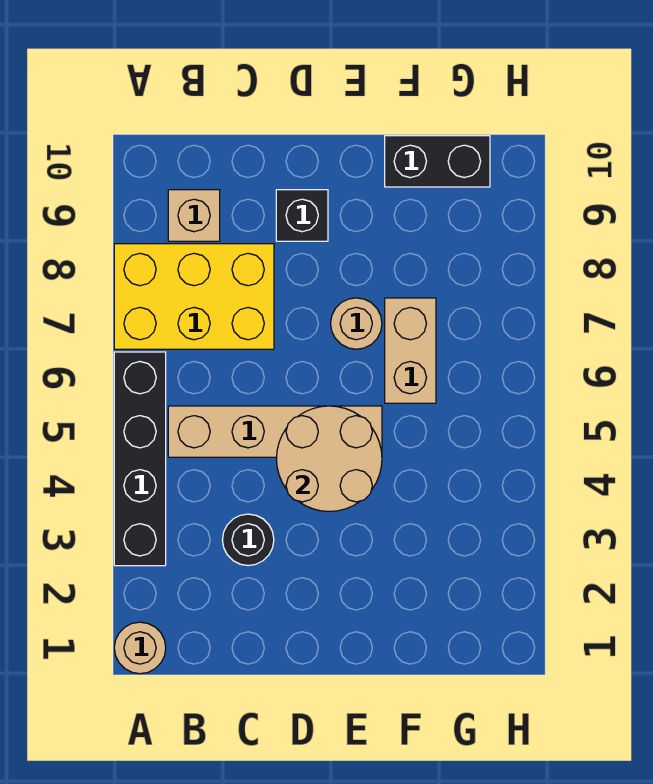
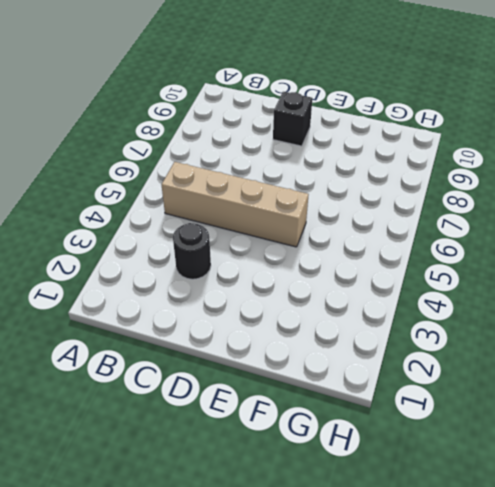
none -> tan round brick A1 level 1
none -> black brick A3:A6 level 1

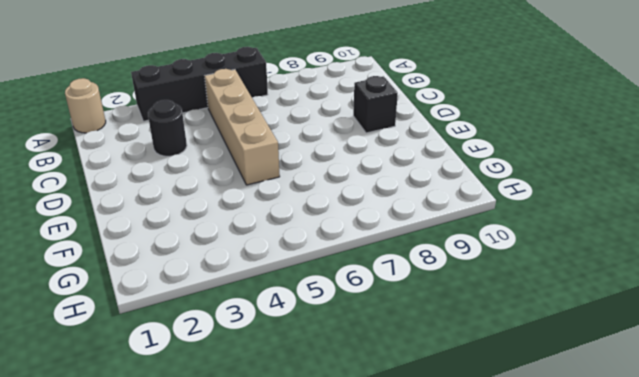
none -> yellow brick A7:C8 level 1
none -> tan brick B9 level 1

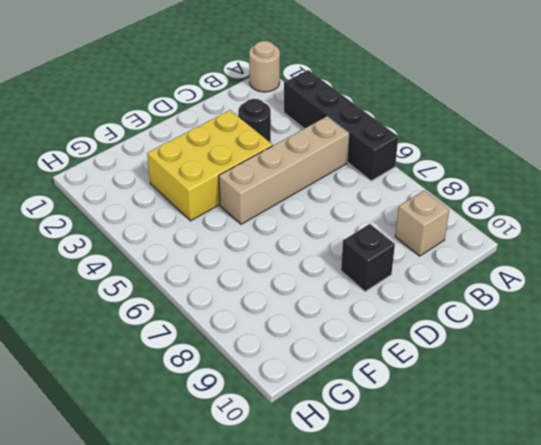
yellow brick D3:F4 level 1 -> yellow brick A7:C8 level 1
none -> tan round brick E7 level 1
none -> tan brick F6:F7 level 1

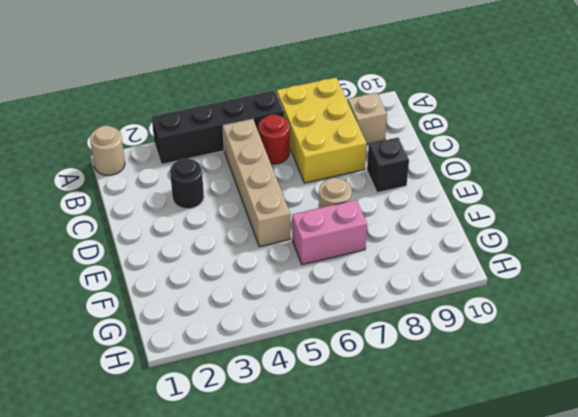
red round brick B6 level 1 -> none
pink brick F6:F7 level 1 -> tan brick F6:F7 level 1
none -> black brick F10:G10 level 1
none -> tan round brick D4:E5 level 2

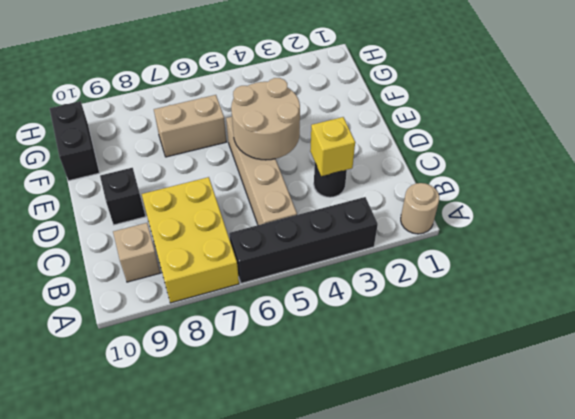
yellow brick C3 level 2 -> none
none -> tan round brick E7 level 1

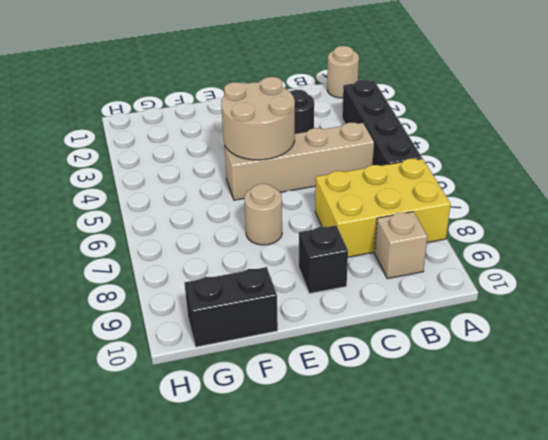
none -> tan brick F6:F7 level 1

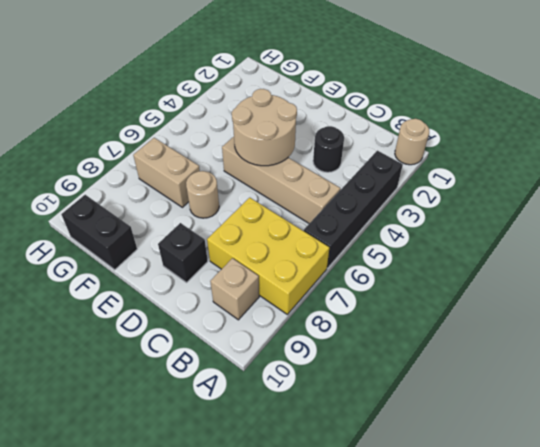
tan brick F7:G7 level 1 -> tan brick F6:F7 level 1

